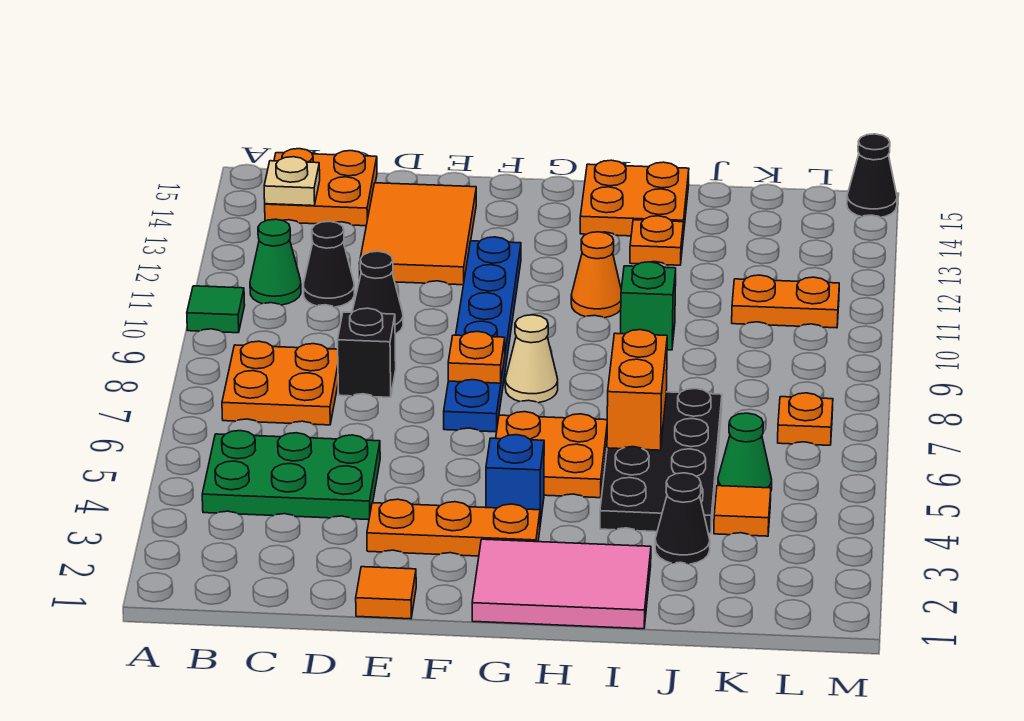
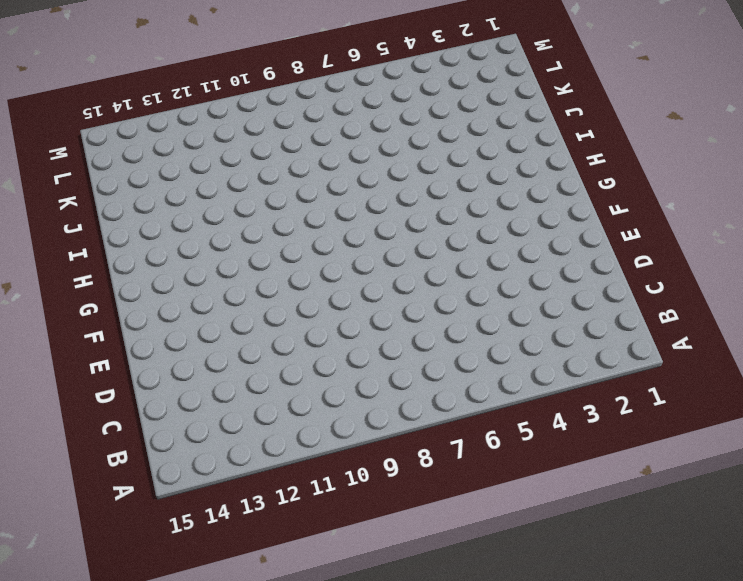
none -> green tile A10 level 1
none -> green plate B4:D5 level 1
none -> orange plate B7:C8 level 1
none -> green cone B11 level 1

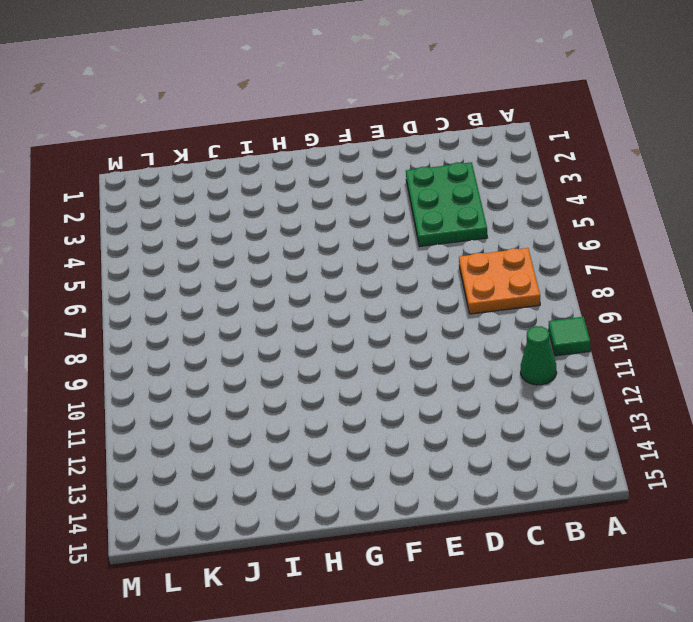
green plate C3:D5 level 1 -> green plate B4:D5 level 1
none -> orange plate B14:C15 level 1
none -> black cone C11 level 1
none -> black brick D8 level 1
none -> black cone D10 level 1

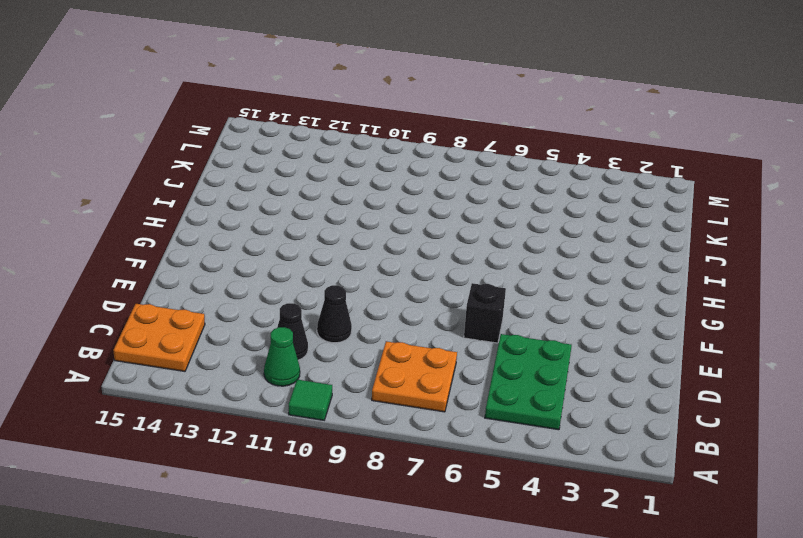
black brick E6 level 1 -> black brick D8 level 1
none -> orange tile D12:E14 level 1
none -> orange tile E1 level 1
none -> orange plate E3:G3 level 1
none -> blue plate F7:F12 level 1

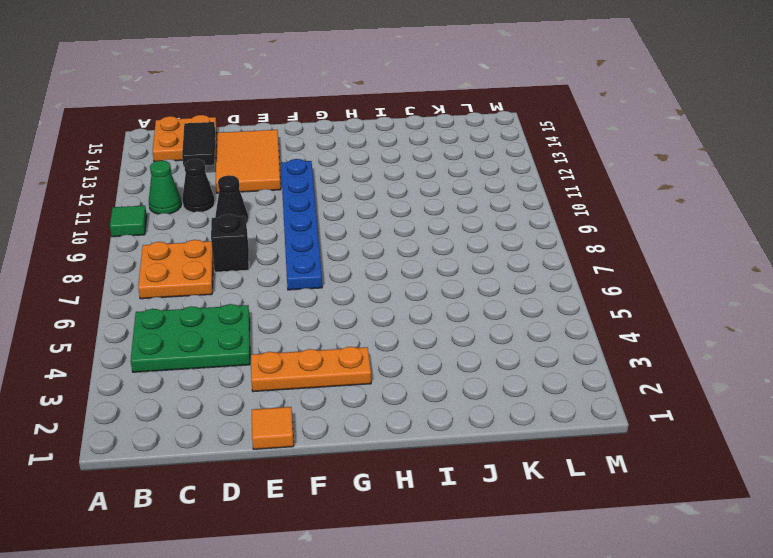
black tile C13:C14 level 2 -> none
none -> pink tile G1:I2 level 1
none -> blue brick G4 level 1
none -> orange plate G5:H6 level 1
none -> tan cone G8 level 1

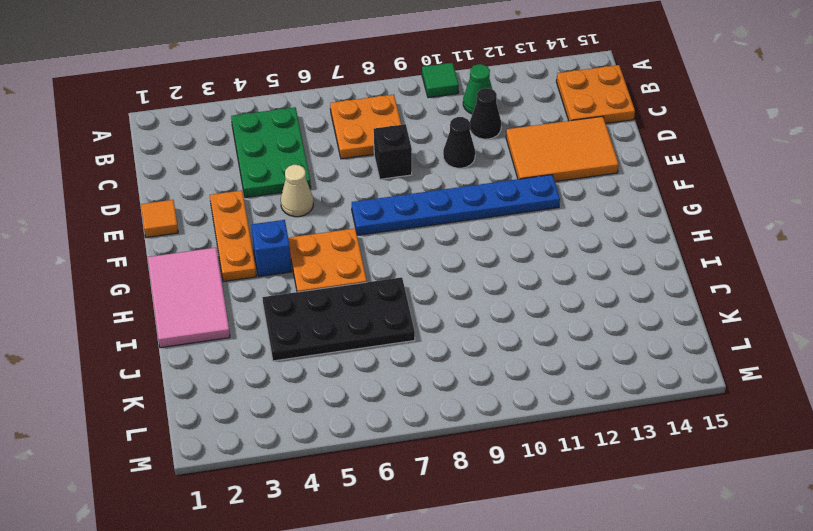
tan cone E5 level 1 -> tan cone G8 level 1
none -> orange cone H11 level 1
none -> orange plate H14:I15 level 1
none -> green brick I10 level 1
none -> orange plate I13 level 1

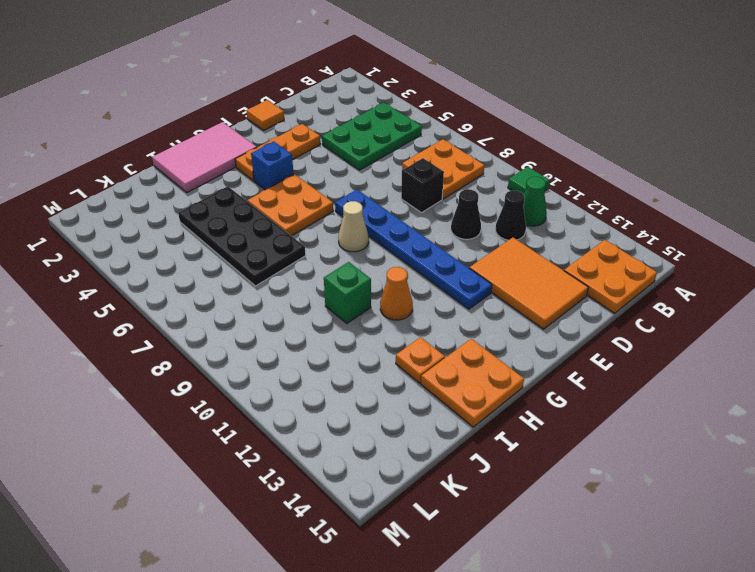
none -> black cone J3 level 1
none -> orange tile K4 level 1
none -> green cone K5 level 1
none -> orange plate K11:L11 level 1

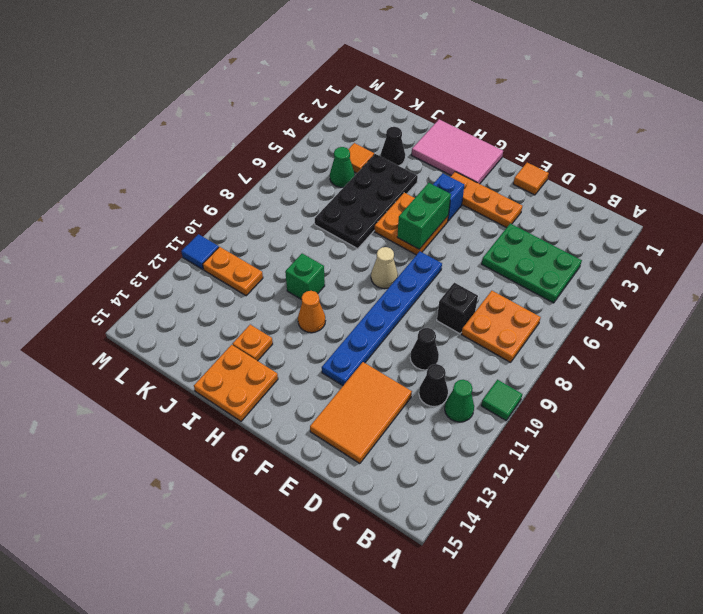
green brick G5:G6 level 2 -> none
blue tile M11 level 1 -> none
none -> orange plate B14:C15 level 1
none -> orange plate L7 level 1
none -> black cone M15 level 1
none -> tan plate B14 level 2

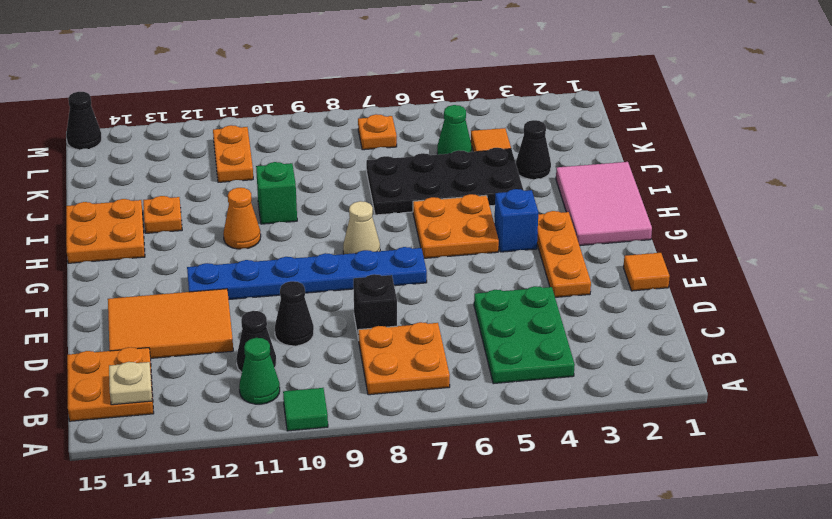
none -> orange plate F8 level 2
none -> orange brick I6:I7 level 2

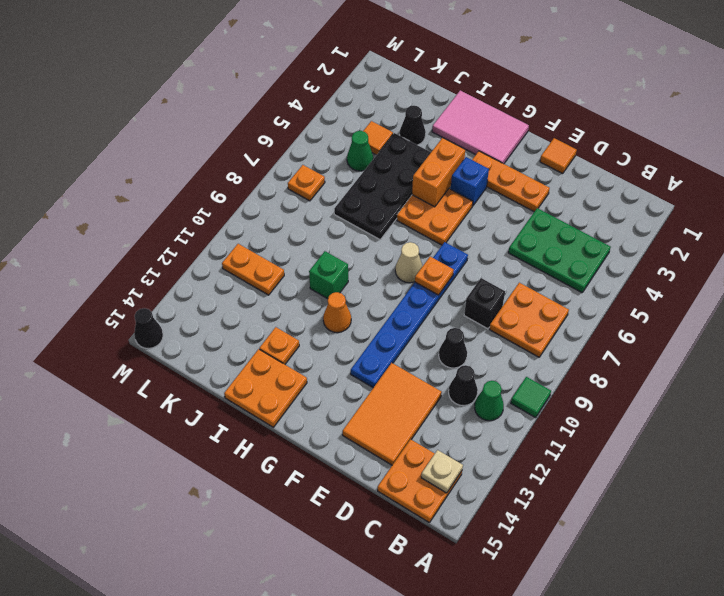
orange brick H4:H5 level 2 -> orange brick I6:I7 level 2

